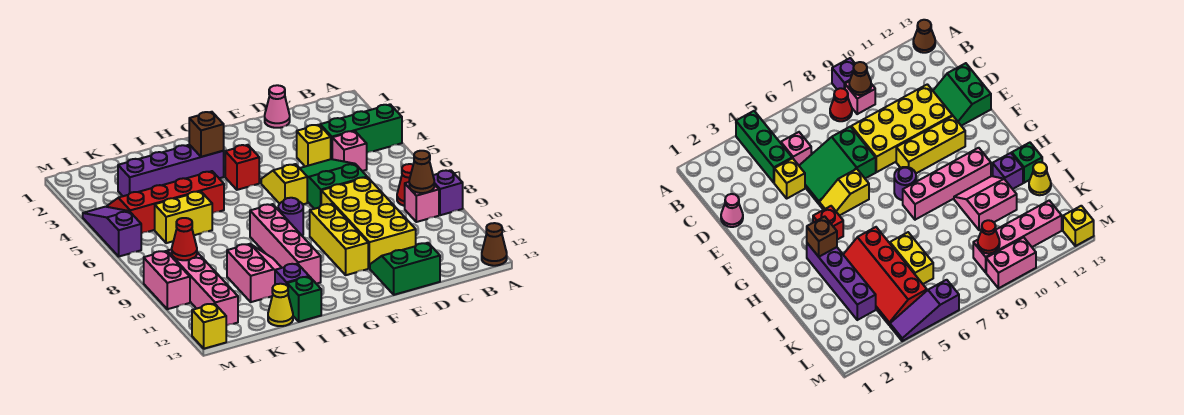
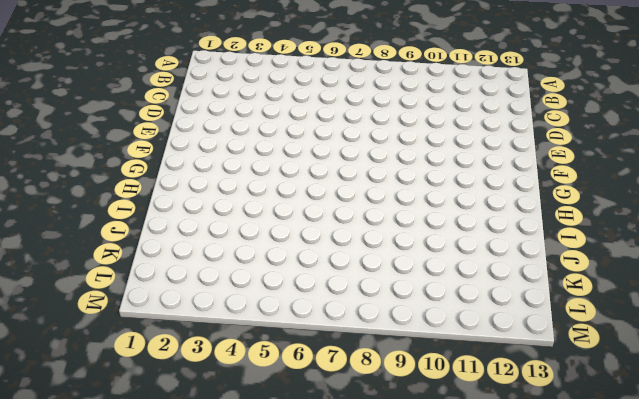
none -> green brick A4:C4 level 1
none -> purple brick A9 level 1
none -> brown cone A13 level 1
none -> red cone B8 level 1

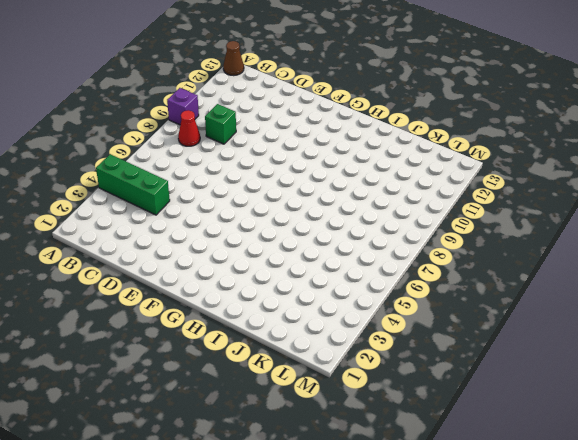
green brick C9 level 1 -> green brick I13 level 1
none -> pink brick B9 level 1
none -> pink brick C5 level 1
none -> pink cone D1 level 1
none -> yellow brick D4 level 1

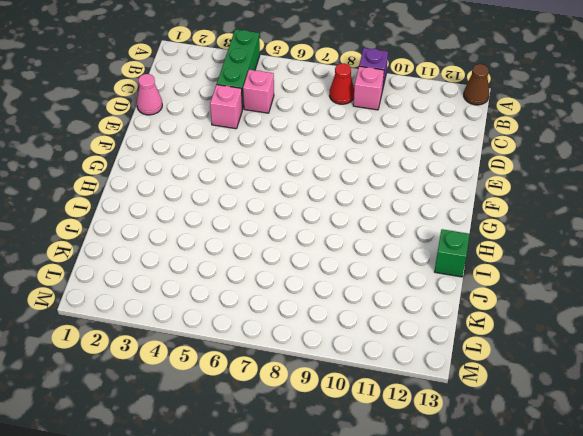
pink brick D4 level 1 -> yellow brick D4 level 1
none -> green slope D5:E7 level 1 top 7
none -> yellow brick D8:E11 level 1
none -> green slope D12:E13 level 1 top 13
none -> yellow slope F5:F6 level 1 top 6

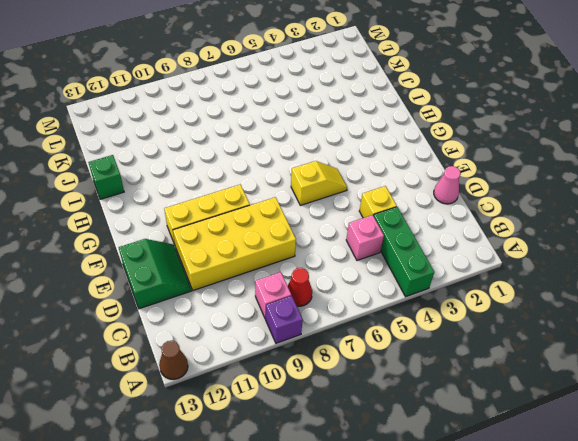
none -> green slope D5:E7 level 1 top 7
none -> red brick G4 level 1
none -> purple round brick G8 level 1
none -> purple brick H3:K3 level 1

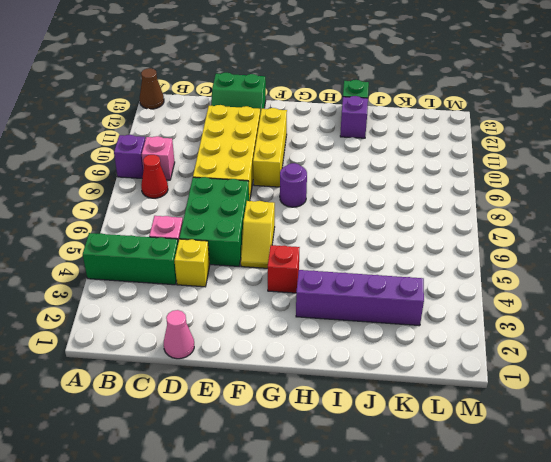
green brick D5:E7 level 1 -> green slope D5:E7 level 1 top 7
none -> pink brick H8:H11 level 1
none -> red slope I4:L5 level 1 top 5
none -> pink slope I10:J11 level 1 top J
none -> yellow brick J6:K6 level 1

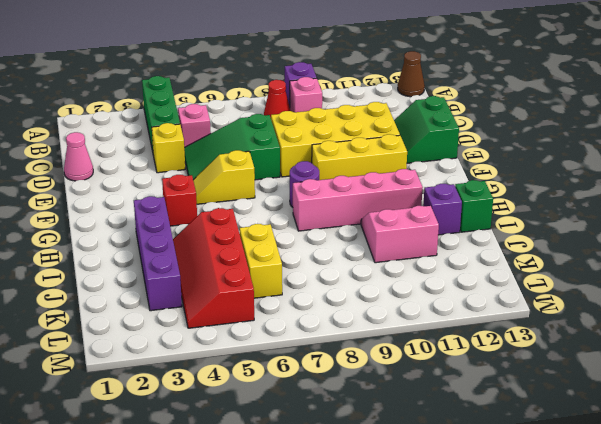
none -> yellow cone J13 level 1
none -> pink brick L9:L12 level 1
none -> purple slope M4:M6 level 1 top 6
none -> pink brick M9:M10 level 1

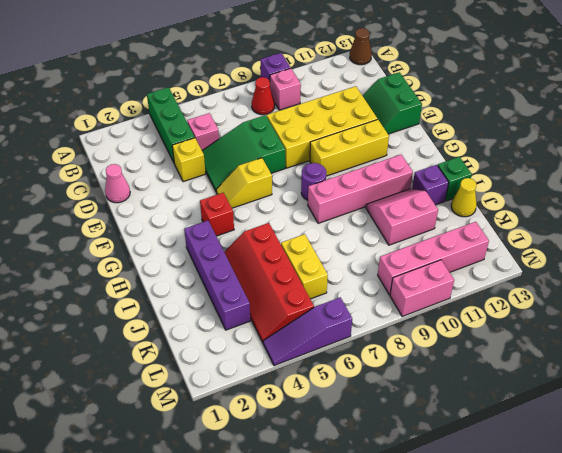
none -> yellow brick M13 level 1
none -> brown cone B9 level 2
none -> brown brick H3 level 2
none -> red cone L9 level 2

